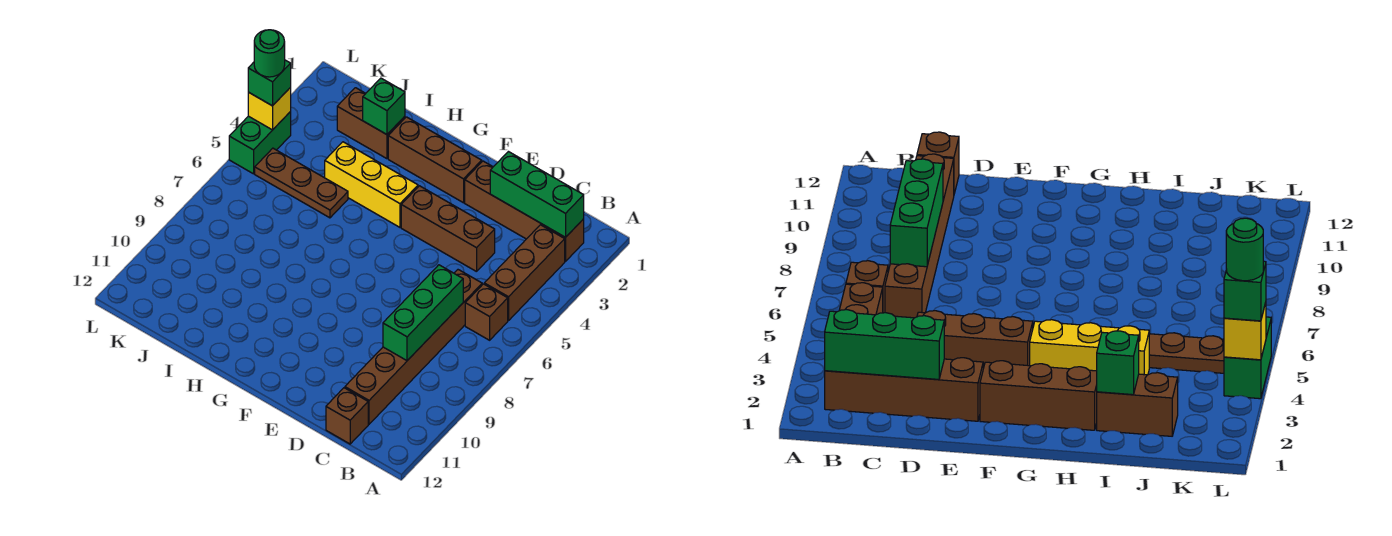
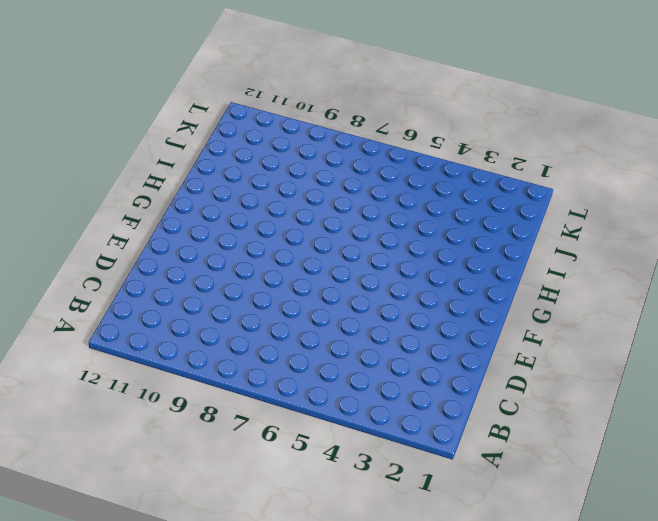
none -> brown brick B2:E2 level 1
none -> brown brick B3:B5 level 1
none -> brown brick B6 level 1

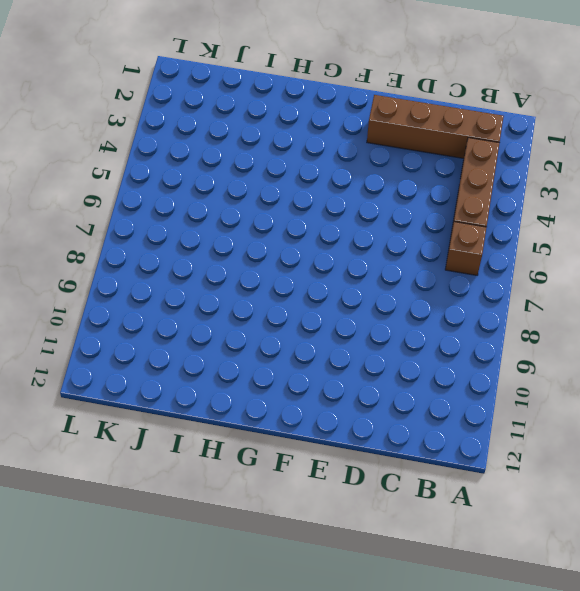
none -> brown brick C6:C11 level 1
none -> brown brick C12 level 1
none -> brown brick D4:F4 level 1

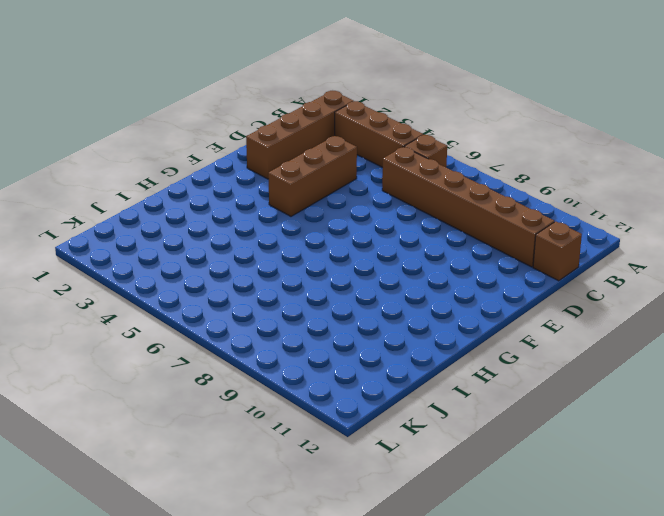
none -> brown brick F2:H2 level 1
none -> yellow brick G4:I4 level 1
none -> brown brick I2:J2 level 1

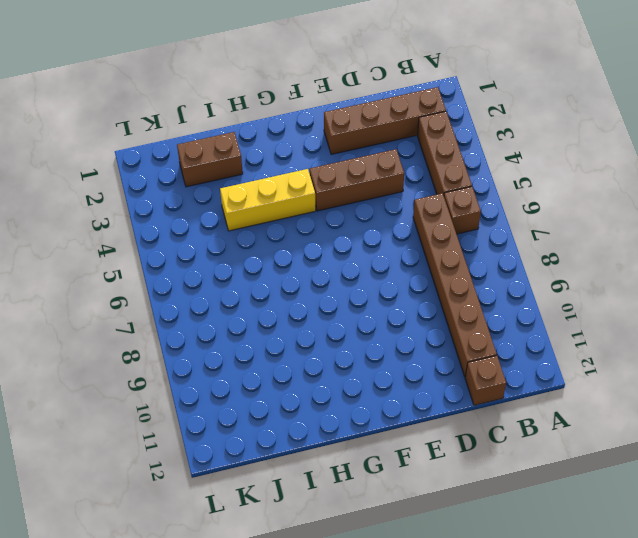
none -> brown brick F2:H2 level 1
none -> brown plate I5:K5 level 1
none -> green brick L4:L5 level 1

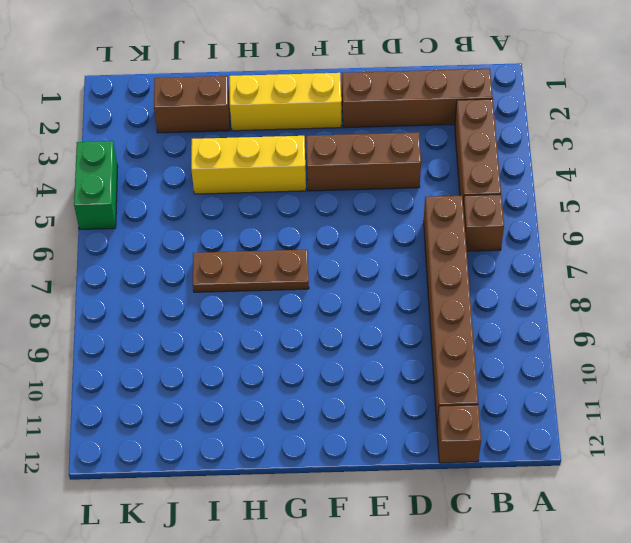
yellow brick F2:H2 level 1 -> brown brick F2:H2 level 1
brown plate G7:I7 level 1 -> brown plate I5:K5 level 1
none -> green brick B2:D2 level 2
none -> green brick C7:C9 level 2
none -> green brick I2 level 2

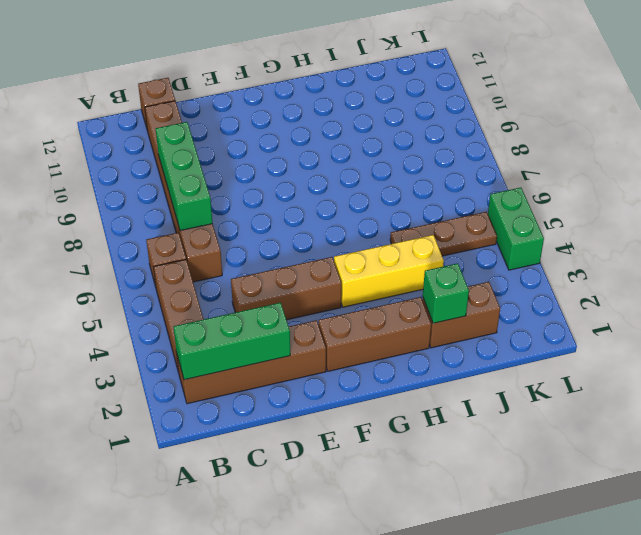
none -> yellow brick L4 level 2
none -> green brick L4 level 3
none -> green round brick L4 level 4

